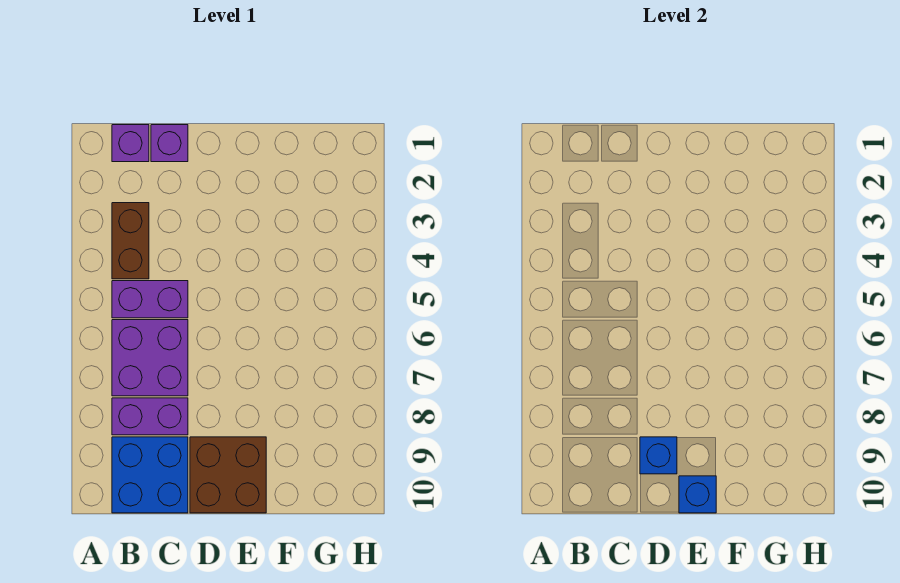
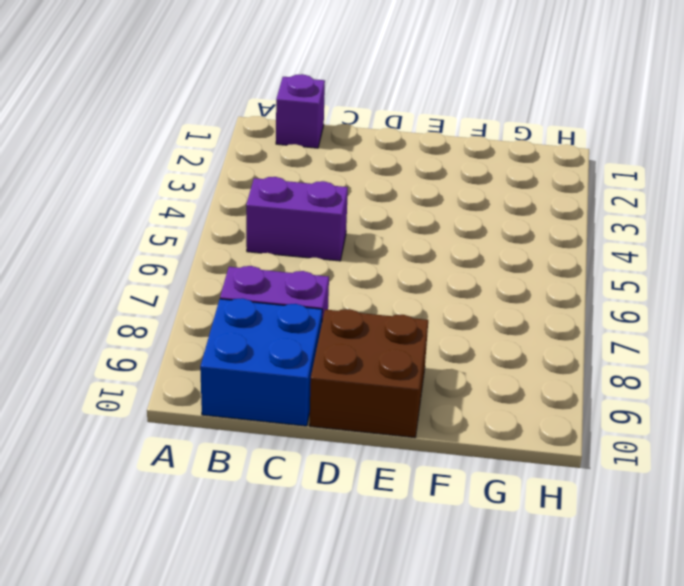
none -> brown brick B3:B4 level 1
none -> purple brick B6:C7 level 1

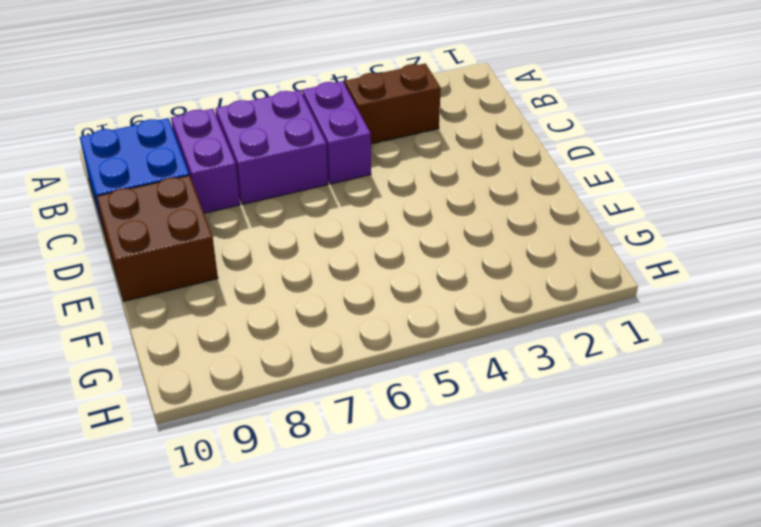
none -> purple brick B1 level 1
none -> purple brick C1 level 1

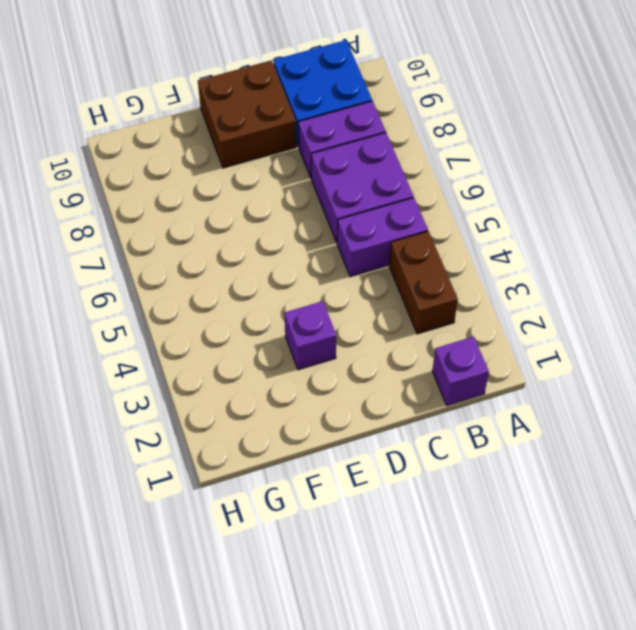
purple brick E3 level 1 -> purple brick C1 level 1
none -> blue brick D9 level 2
none -> blue brick E10 level 2

